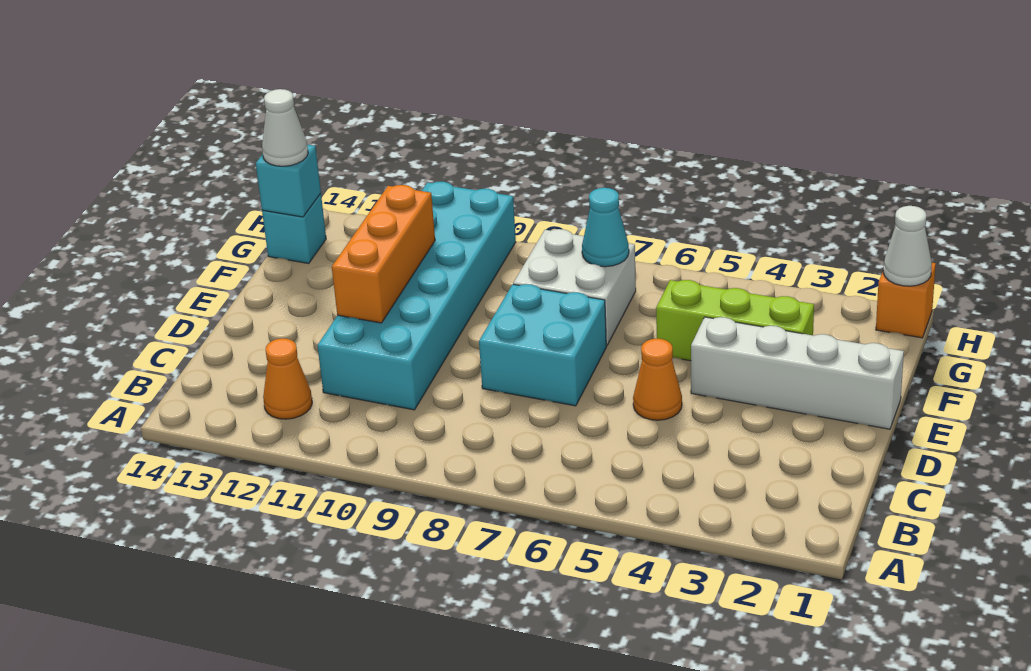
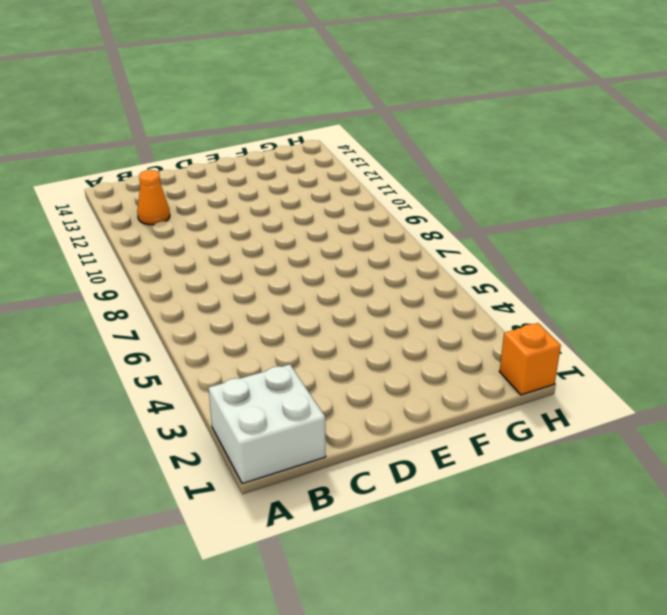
white brick A1:B2 level 1 -> white brick F7:G8 level 1
none -> cyan brick C10:H11 level 1
none -> orange cone D5 level 1
none -> cyan brick D7:E8 level 1

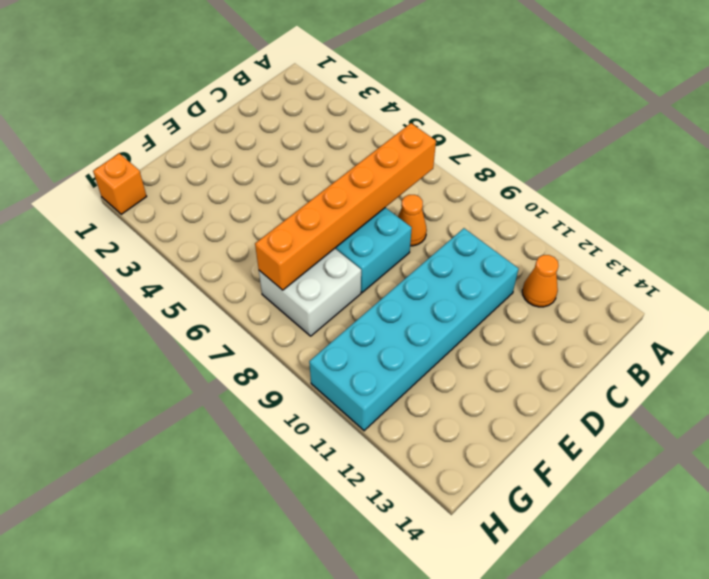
orange brick B7:G7 level 2 -> cyan cone G7 level 2
orange cone C8 level 1 -> orange cone D5 level 1
none -> white brick E1:E4 level 1
none -> lime brick F3:F5 level 1
none -> cyan brick G14 level 1

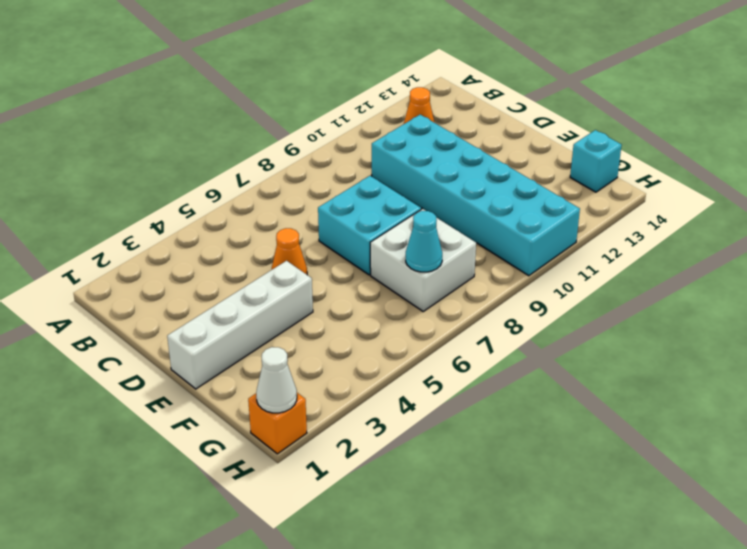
none -> lime brick F3:F5 level 1
none -> orange brick D11:F11 level 2
none -> cyan brick G14 level 2

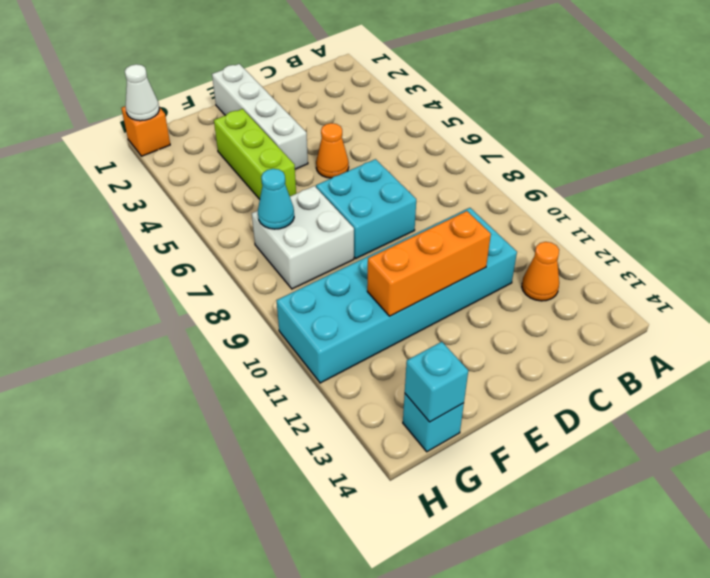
none -> white cone G14 level 3

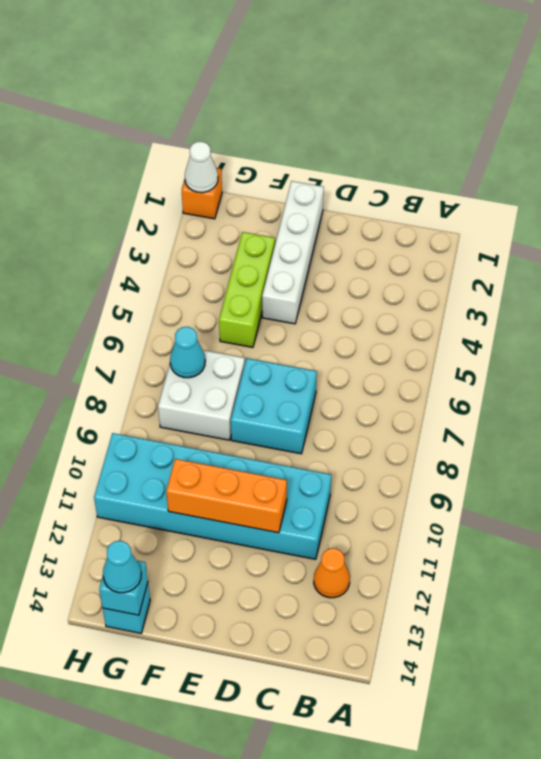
cyan cone G14 level 3 -> white cone G14 level 3
none -> orange cone D5 level 1

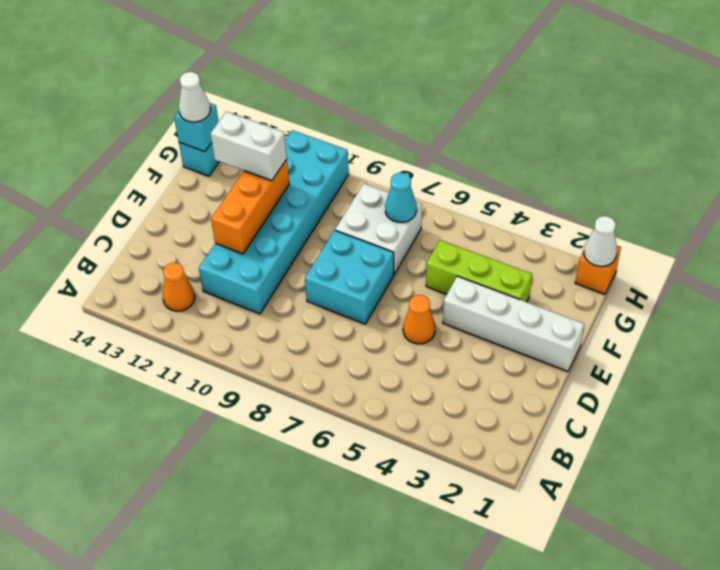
white brick F11:F12 level 3 -> none

